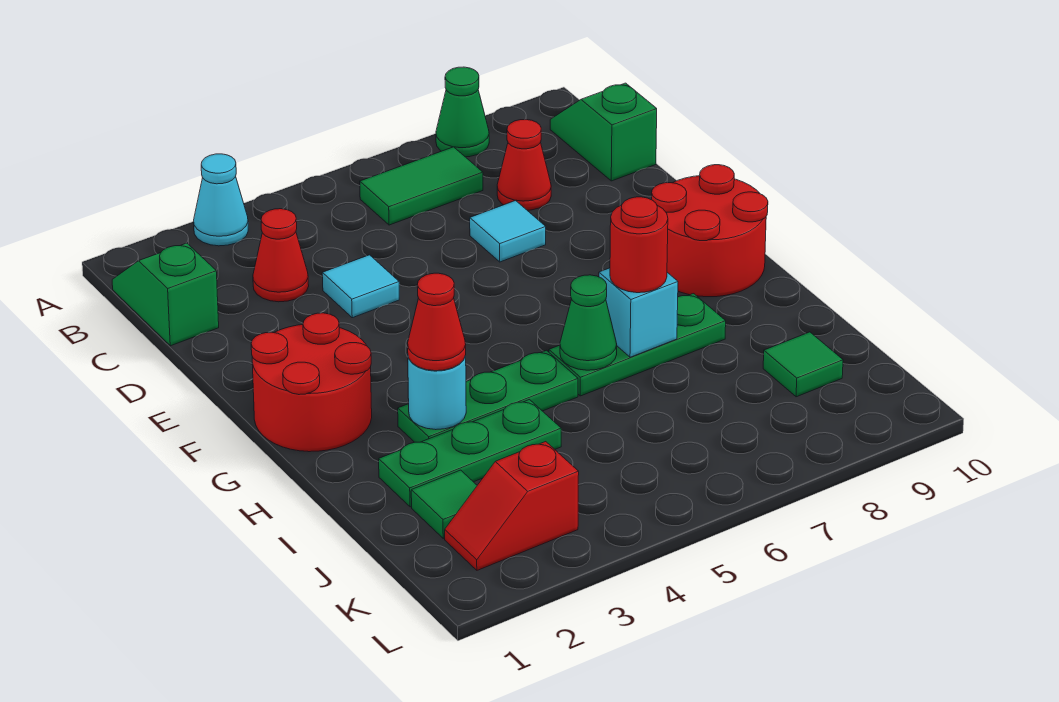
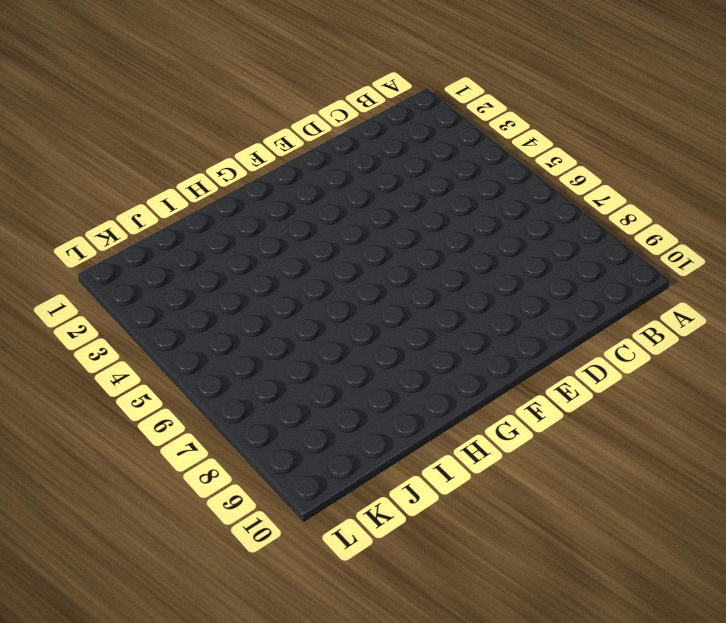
none -> cyan cone A3 level 1
none -> green cone A8 level 1
none -> green slope B1:C1 level 1 top C

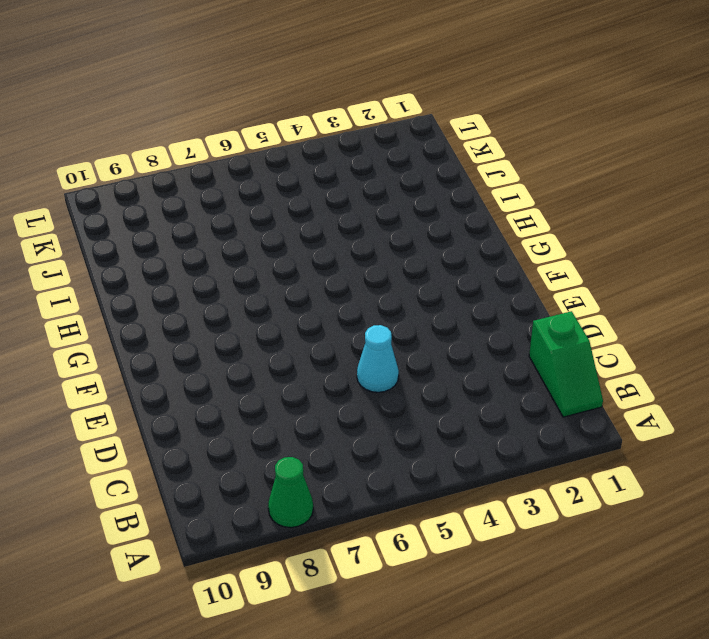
cyan cone D5 level 1 -> cyan cone A3 level 1
none -> green tile B6:B7 level 1
none -> green slope B10:C10 level 1 top C
none -> red cone C3 level 1

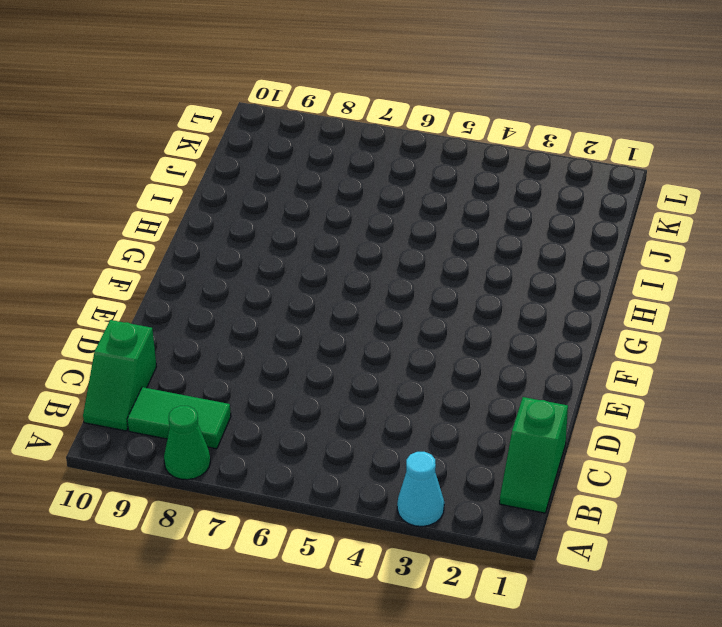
green tile B8:B9 level 1 -> green tile B6:B7 level 1
none -> red cone C3 level 1
none -> red cone C8 level 1
none -> cyan tile D4 level 1

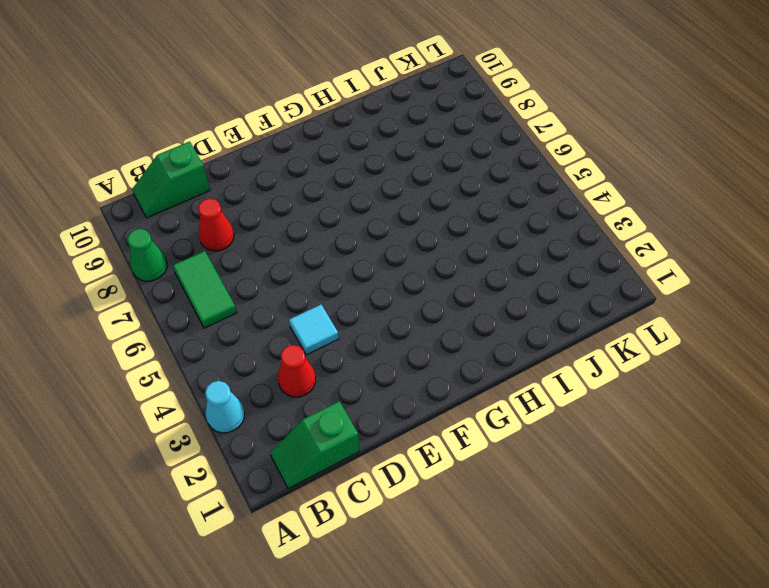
none -> cyan tile D7 level 1
none -> red round brick F1:G2 level 1
none -> red round brick F9:G10 level 1

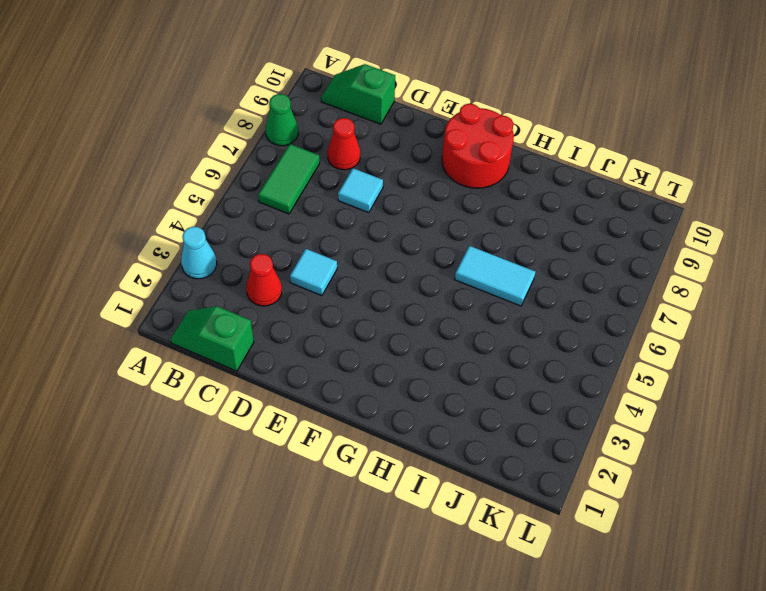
cyan tile H6:I6 level 1 -> green plate H6:H8 level 1
none -> red round brick F1:G2 level 1
none -> green plate H3:H5 level 1
none -> green plate I2:I4 level 1

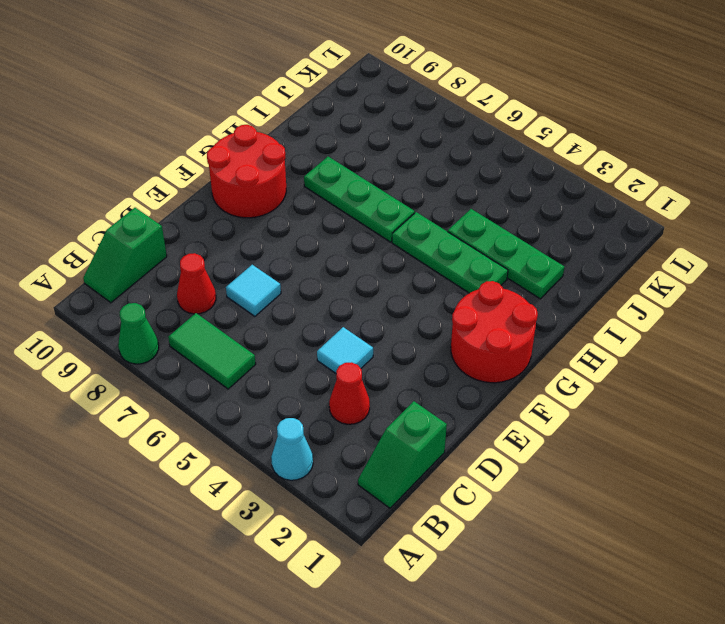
none -> green tile J2 level 1
none -> green tile J9 level 1
none -> red slope K2:K3 level 1 top 3

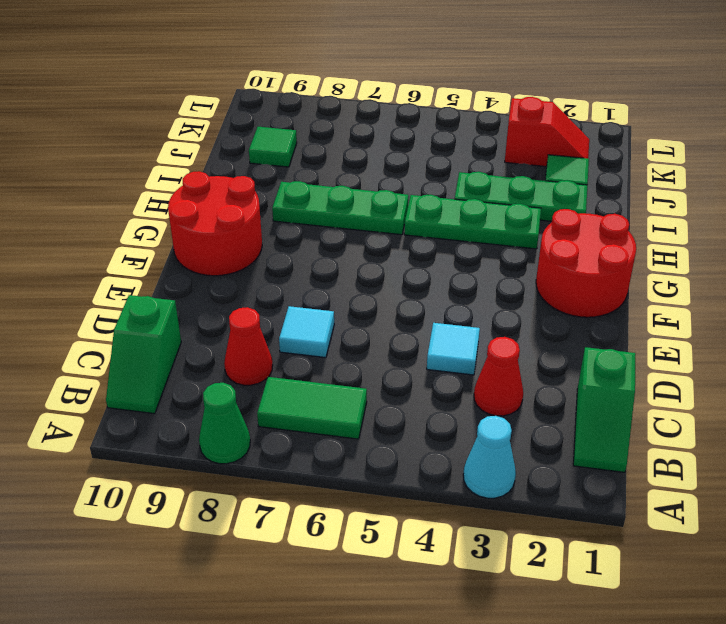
none -> cyan round brick H3 level 2
none -> green cone H6 level 2
none -> cyan brick H7 level 2

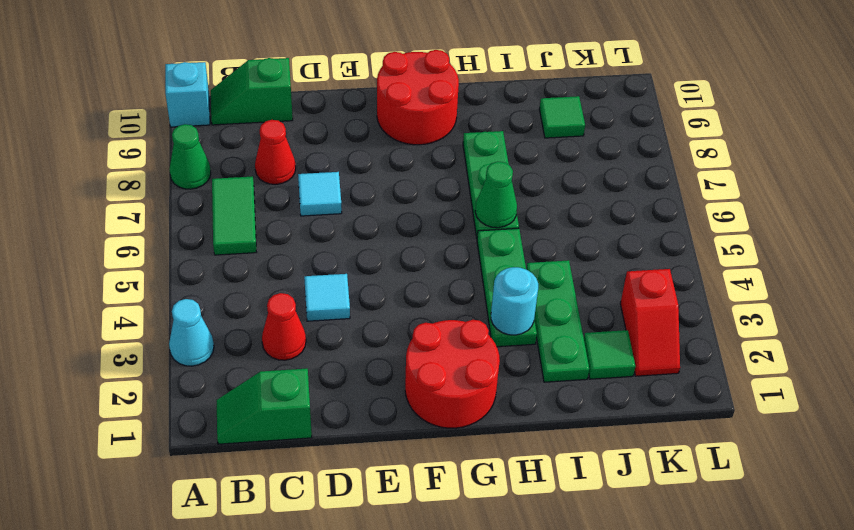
cyan brick A10 level 1 -> cyan brick H7 level 2
none -> red cone H3 level 3
none -> red round brick H7 level 3

